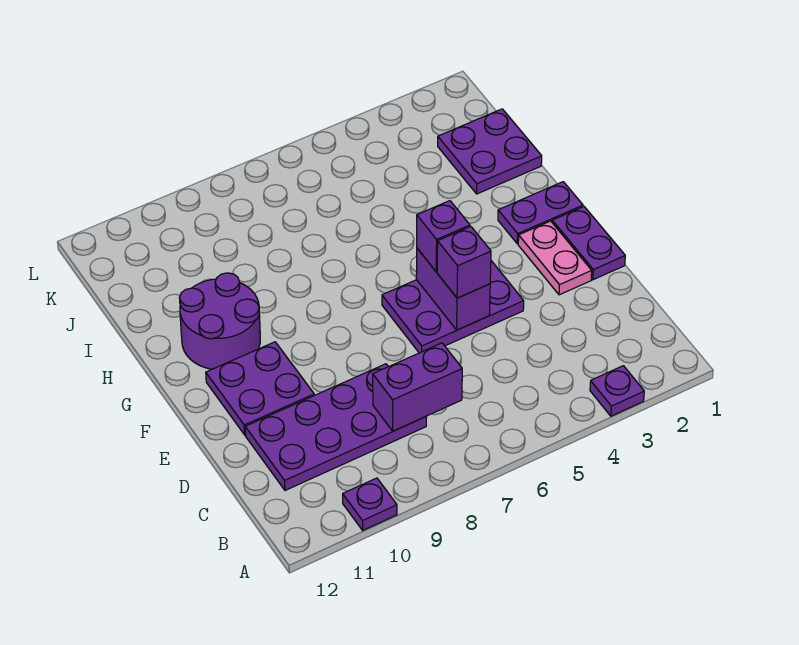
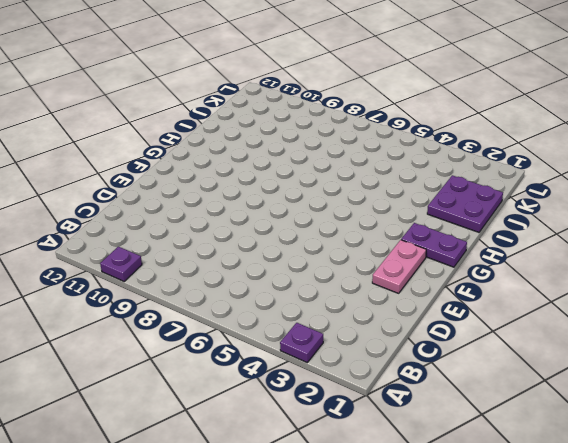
none -> purple plate C8:D11 level 1
none -> purple plate E1:F1 level 1
none -> purple plate E4:F6 level 1

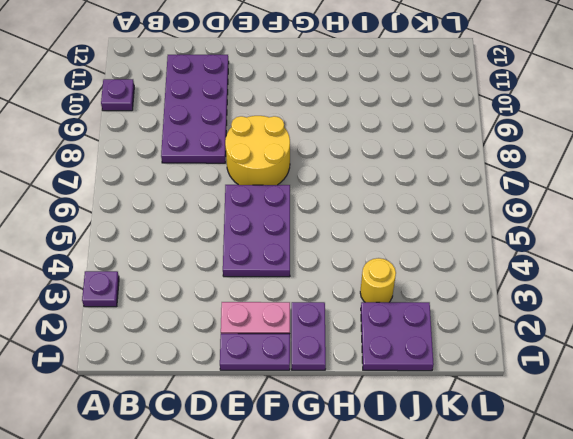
yellow round brick E7:F8 level 1 -> none
yellow round brick I3 level 1 -> none
none -> purple plate E10:F11 level 1
none -> purple round brick G10:H11 level 1
none -> purple brick C7:C8 level 2

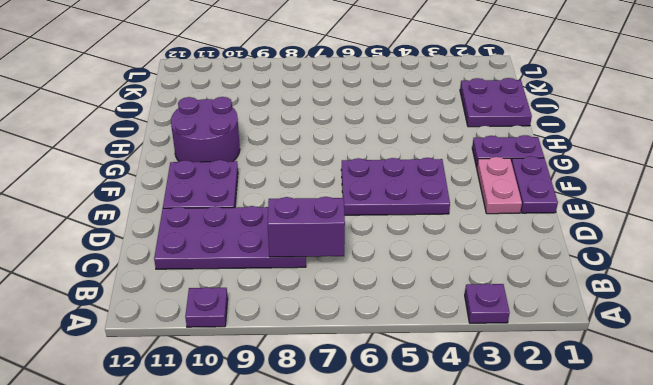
none -> purple brick E5:F5 level 2
none -> purple brick E5 level 3
none -> purple brick F5 level 3

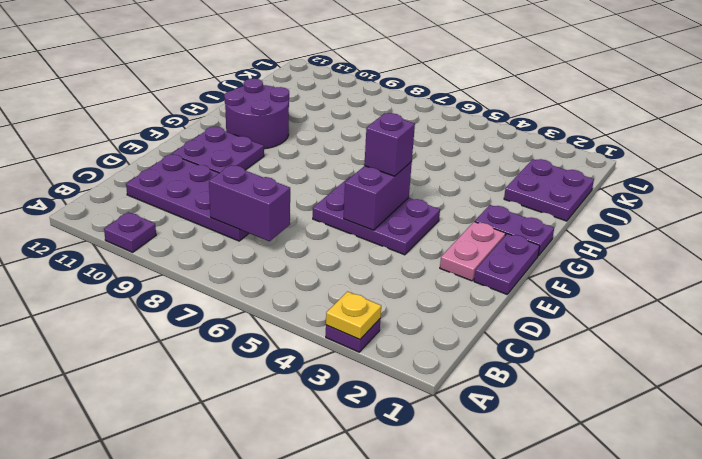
yellow plate A3 level 2 -> none
none -> purple brick E5 level 3

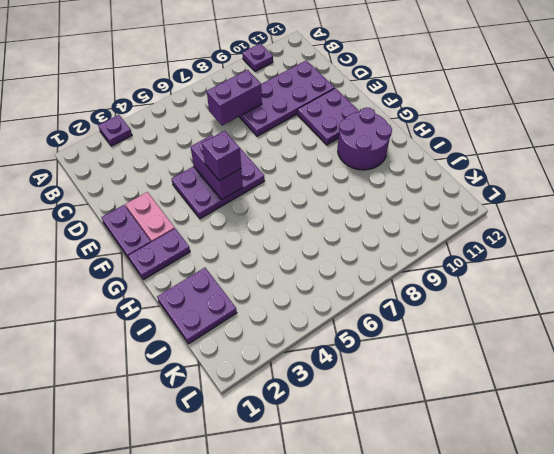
none -> purple brick E5 level 3

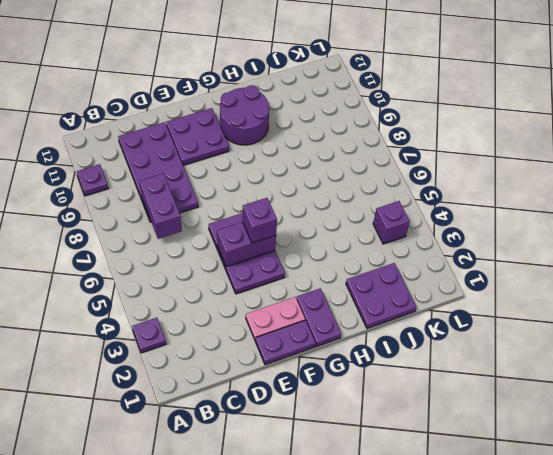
purple brick K4 level 1 -> purple brick E5 level 3

